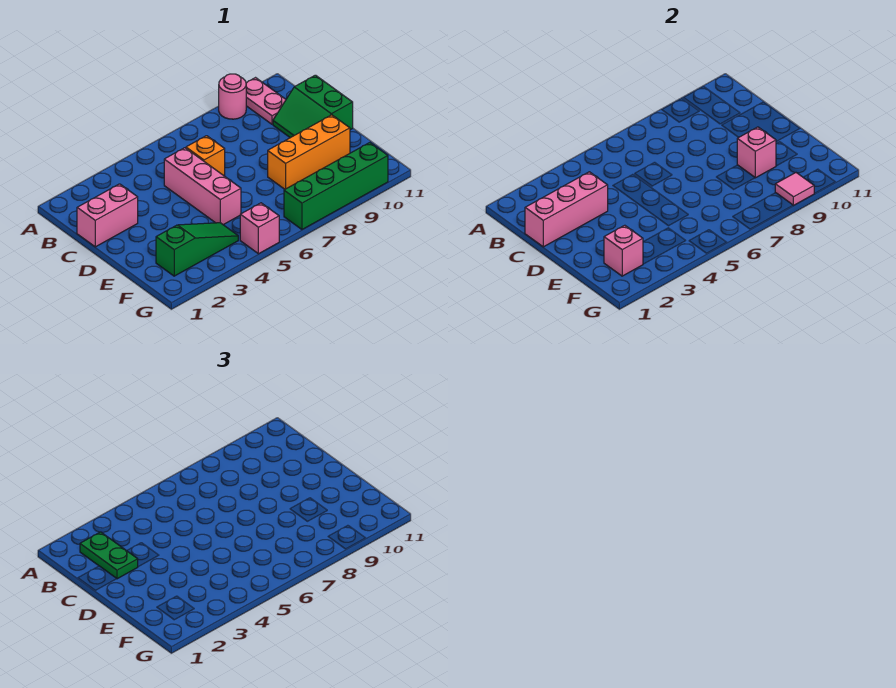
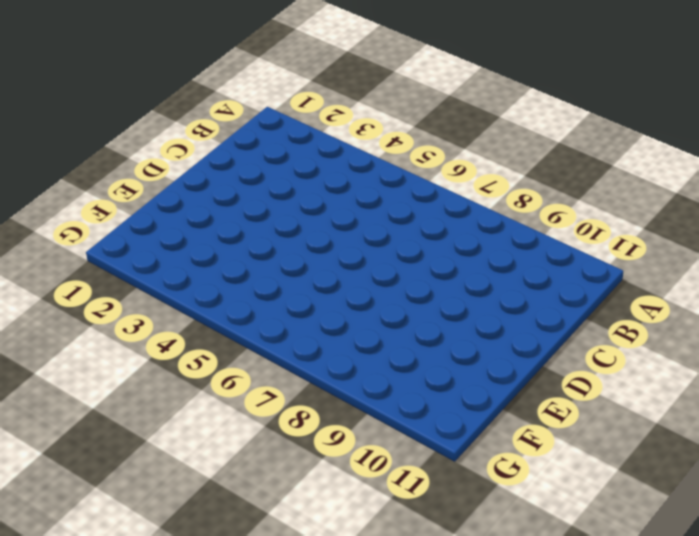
none -> pink round brick A9 level 1
none -> pink plate A10:B10 level 1
none -> pink brick C1:C2 level 1

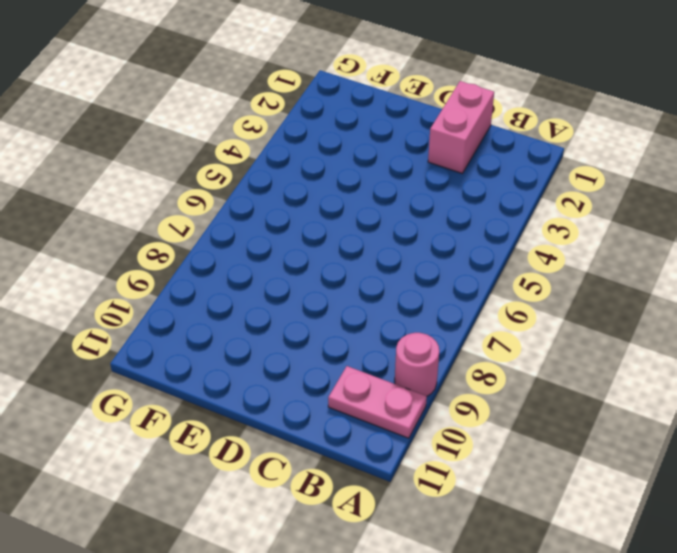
none -> pink brick C5:E5 level 1
none -> orange brick C6 level 1
none -> green slope C10:D11 level 1 top 11

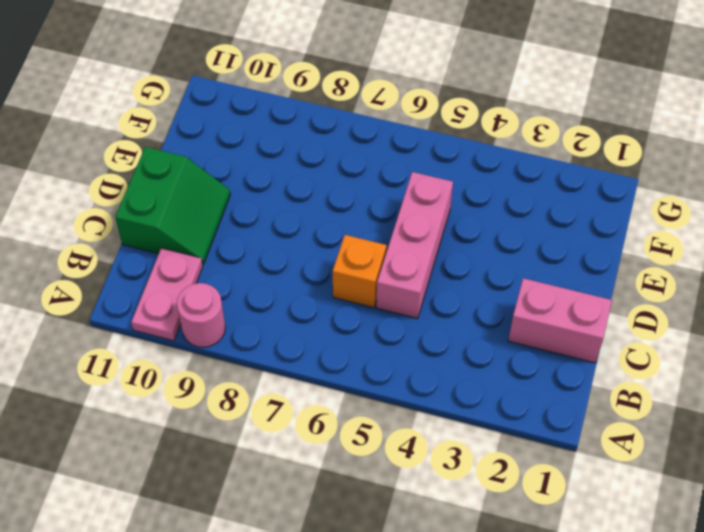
none -> orange brick E8:E10 level 1
none -> green slope F2:F4 level 1 top 2
none -> pink brick G5 level 1

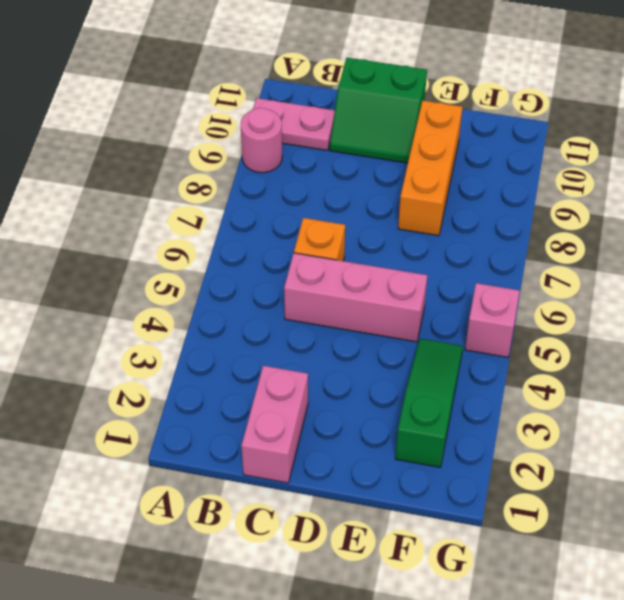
none -> green brick G7:G10 level 1
none -> pink brick C1:C3 level 2
none -> pink brick E9 level 2

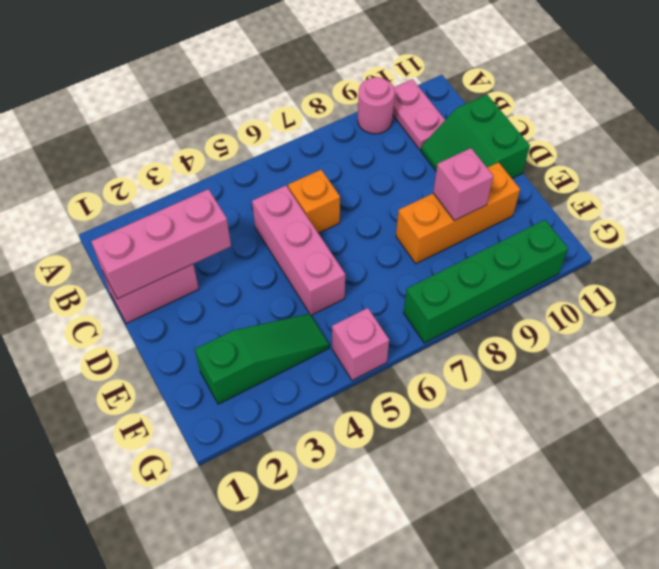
none -> pink brick F2 level 2
none -> pink tile G9 level 2
none -> green plate B2:C2 level 3

